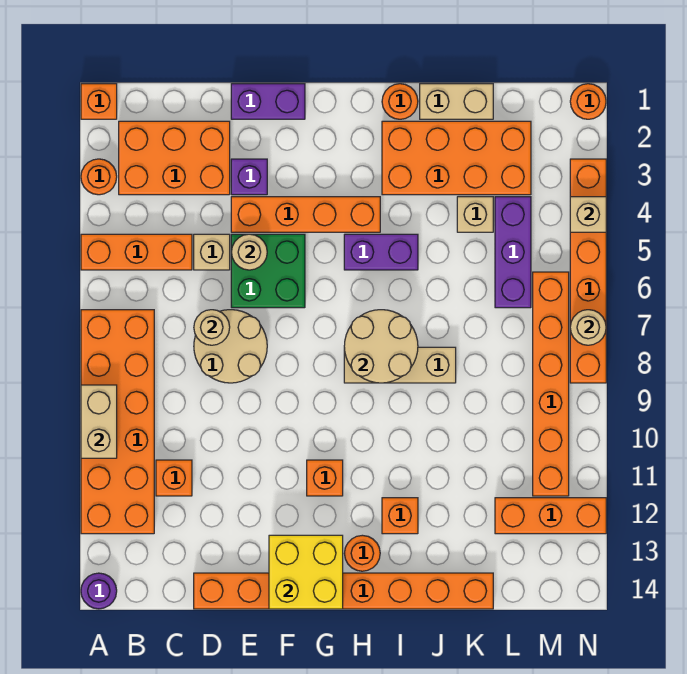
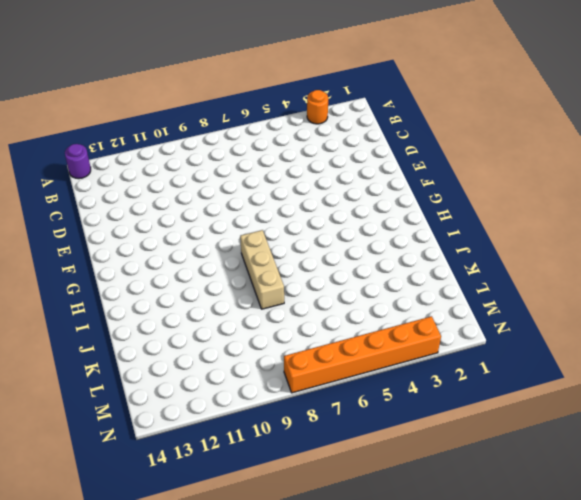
none -> orange brick A1 level 1
none -> orange brick A5:C5 level 1
none -> orange brick A7:B12 level 1
none -> orange brick B2:D3 level 1

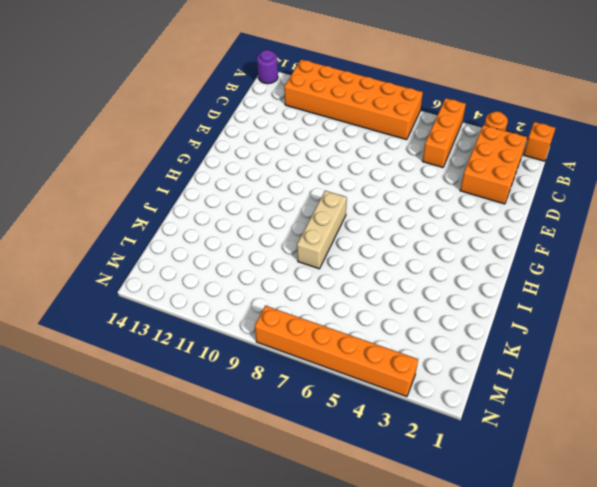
none -> orange brick C11 level 1
none -> tan brick D5 level 1
none -> tan round brick D7:E8 level 1
none -> orange brick D14:K14 level 1

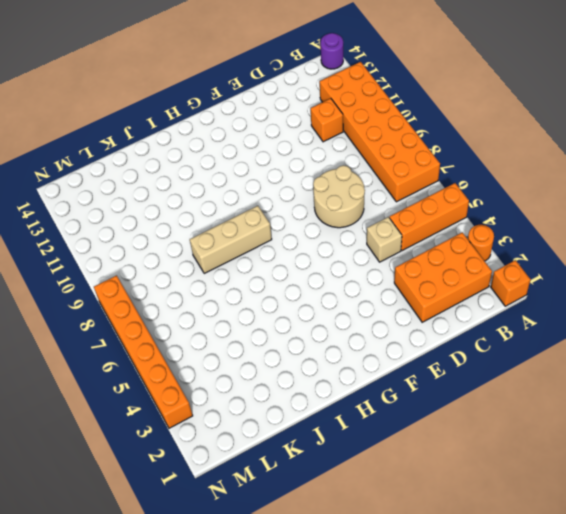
none -> orange brick D14:K14 level 1
none -> purple brick E1:F1 level 1
none -> purple brick E3 level 1
none -> orange brick E4:H4 level 1

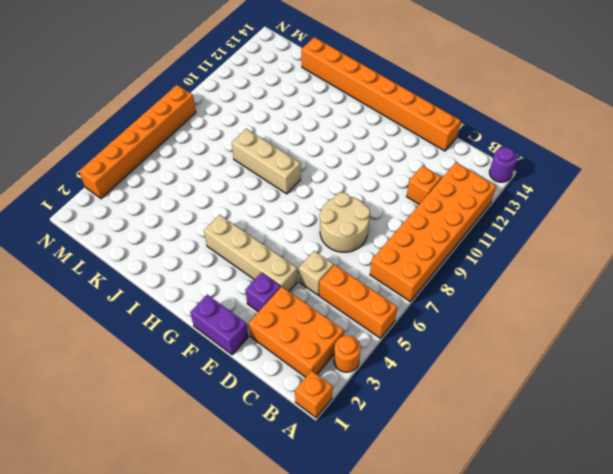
tan brick E4:H4 level 1 -> orange brick E4:H4 level 1
none -> green brick E5:F6 level 1
none -> orange brick G11 level 1
none -> purple brick H5:I5 level 1
none -> orange round brick H13 level 1

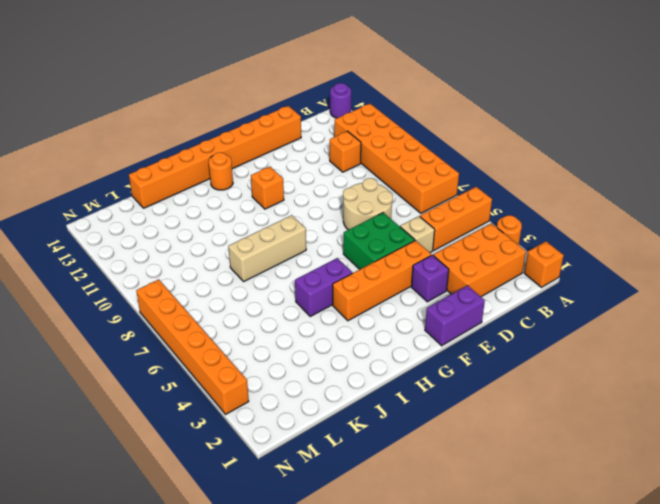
none -> orange round brick I1 level 1
none -> orange brick I2:L3 level 1
none -> orange brick I12 level 1
none -> tan brick J1:K1 level 1

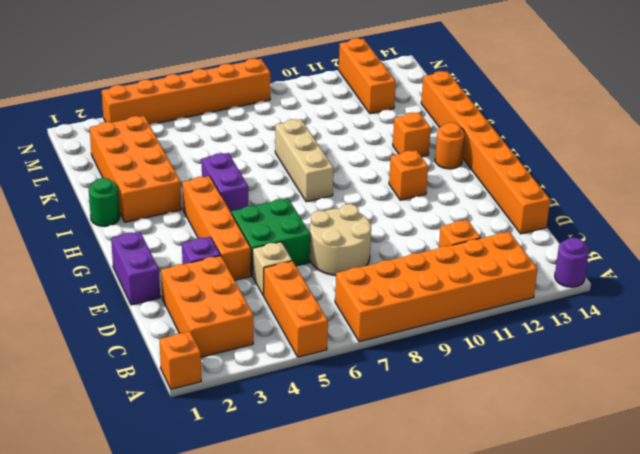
green round brick I1 level 1 -> orange round brick I1 level 1
none -> orange round brick A3 level 1
none -> tan brick J1:K1 level 1
none -> tan brick K4 level 1
none -> purple brick L4:L6 level 1

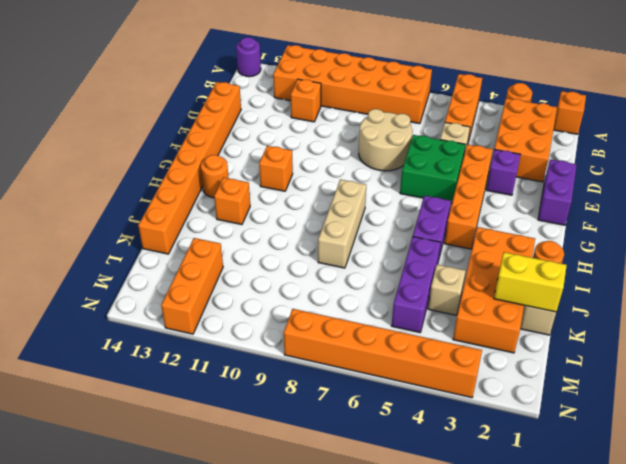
purple brick J5:L5 level 1 -> purple brick L4:L6 level 1
yellow brick K1:K2 level 2 -> none
none -> orange brick M6:M11 level 1
none -> orange round brick N1 level 1
none -> tan brick A9:A10 level 2
none -> tan round brick D7 level 2

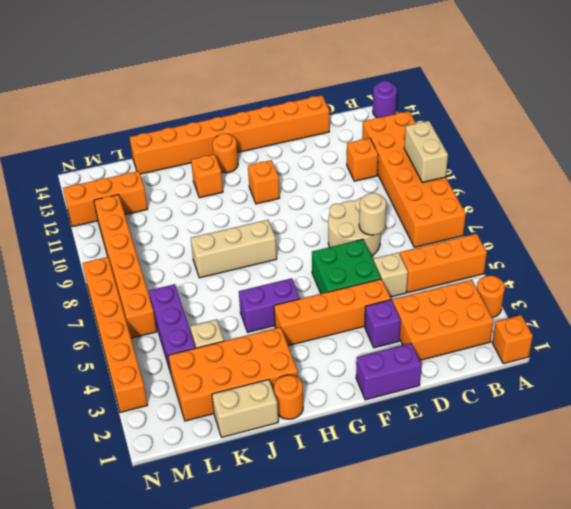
none -> orange round brick N1 level 1
none -> tan round brick E5 level 2
none -> yellow brick F13:G14 level 2
none -> tan round brick H7:I8 level 2

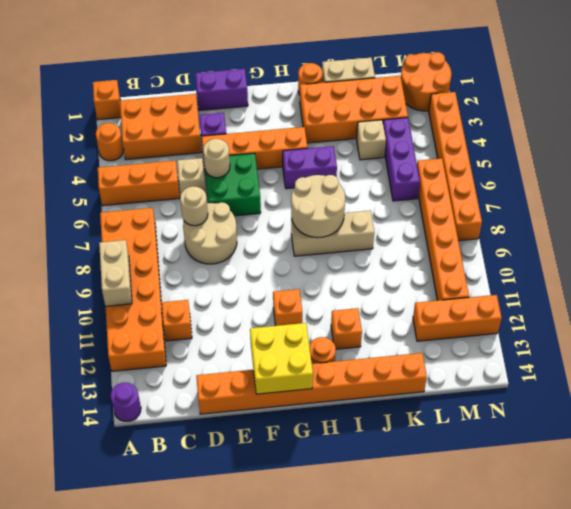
orange round brick M1:N2 level 1 -> orange round brick N1 level 1
none -> tan brick N4 level 2
none -> tan round brick N7 level 2

